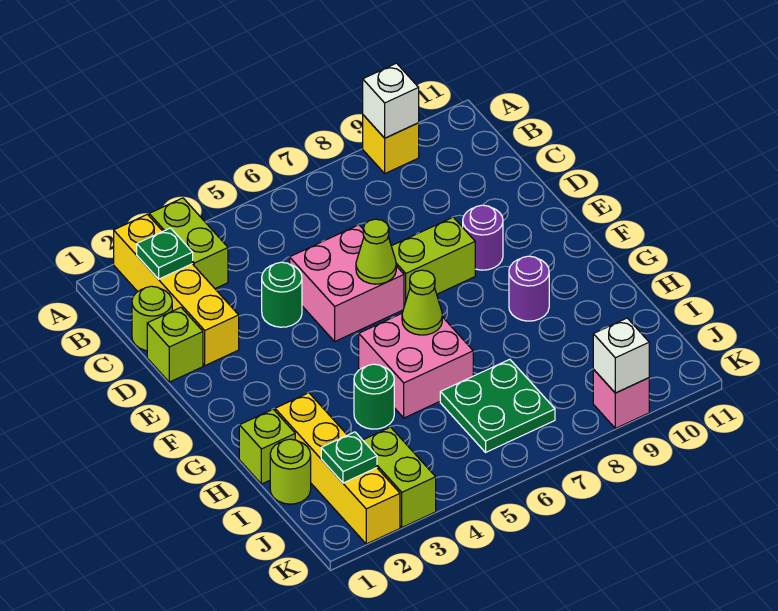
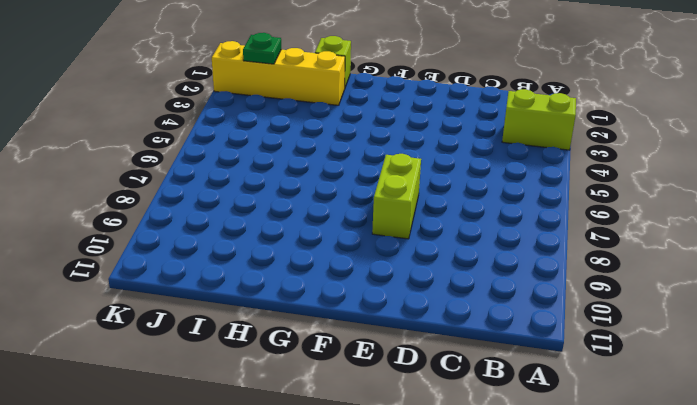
none -> yellow brick A2:D2 level 1
none -> yellow brick A9 level 1
none -> lime round brick C1 level 1

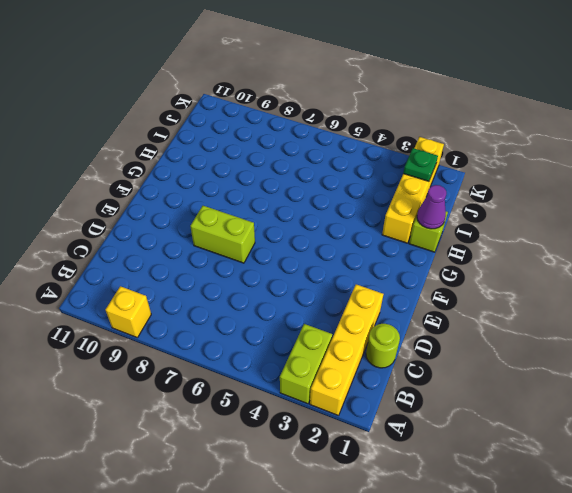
purple cone H1 level 2 -> none
none -> lime brick D1 level 1
none -> green round brick D4 level 1
none -> pink brick D5:E6 level 1

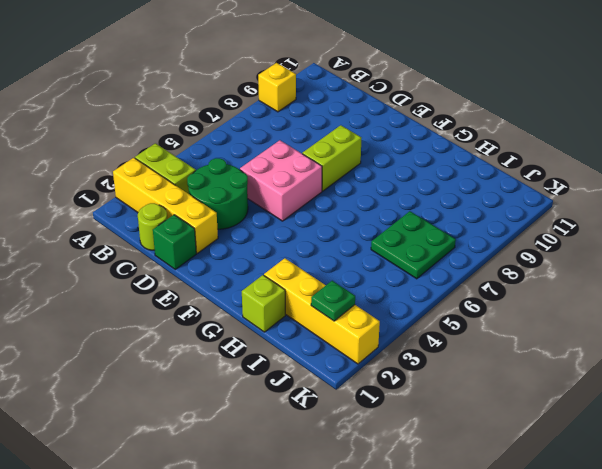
green round brick C3:D4 level 1 -> green round brick D4 level 1
green brick D1 level 1 -> lime brick D1 level 1
none -> purple round brick E9 level 1
none -> pink brick G5:H6 level 1
none -> purple round brick G9 level 1

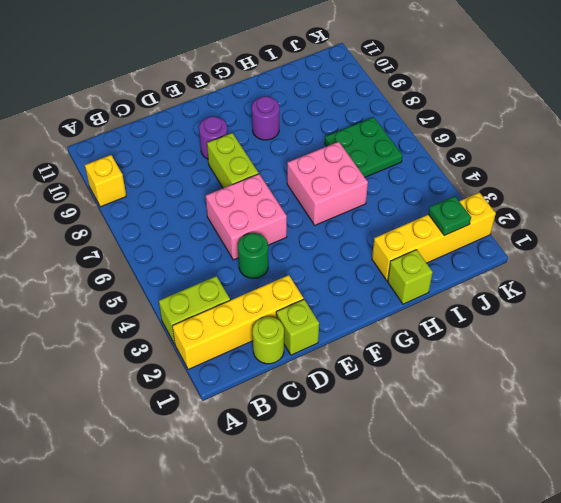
none -> green round brick H4 level 1
none -> lime round brick I1 level 1
none -> lime brick J3:K3 level 1

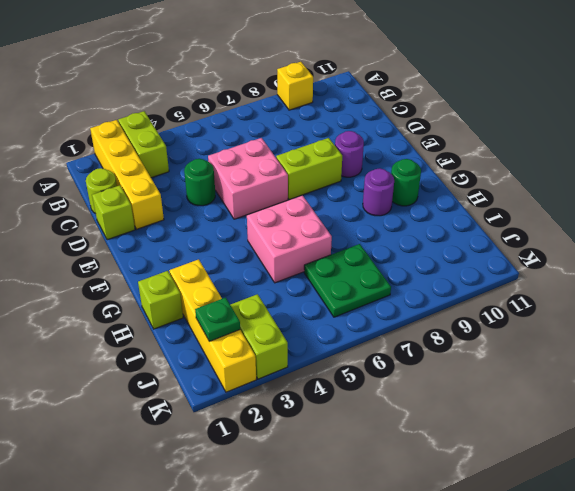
green round brick G10 level 1 -> green round brick H4 level 1
none -> lime round brick I1 level 1
none -> pink brick K9 level 1
none -> white brick A9 level 2

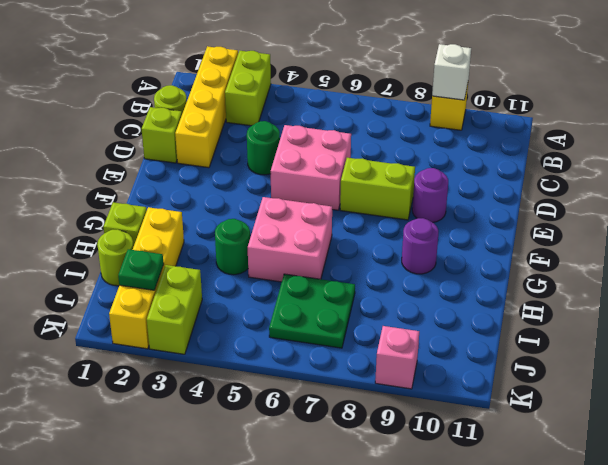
none -> green plate B2 level 2
none -> lime cone E6 level 2
none -> lime cone G6 level 2

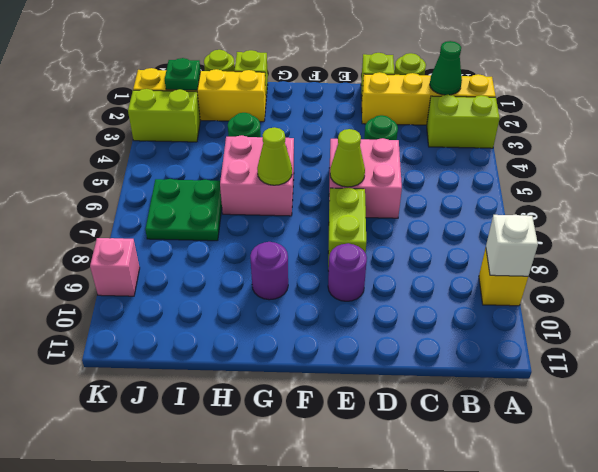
green cone B2 level 2 -> green plate B2 level 2
none -> white brick K9 level 2

